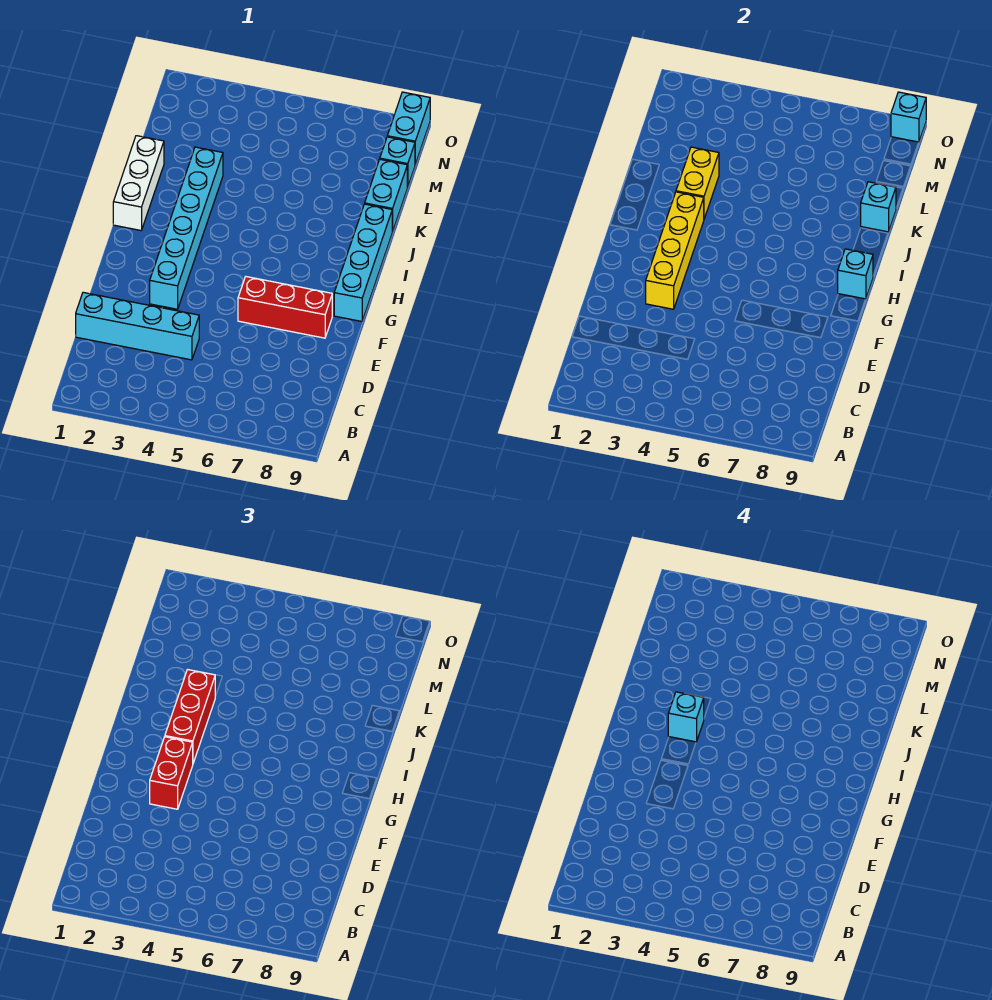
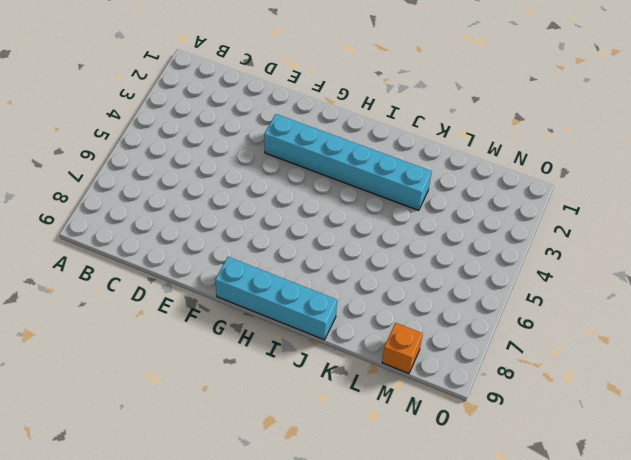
orange brick M9 level 1 -> cyan brick M9 level 1
none -> cyan brick D1:D4 level 1
none -> red brick F6:F8 level 1
none -> white brick I1:K1 level 1

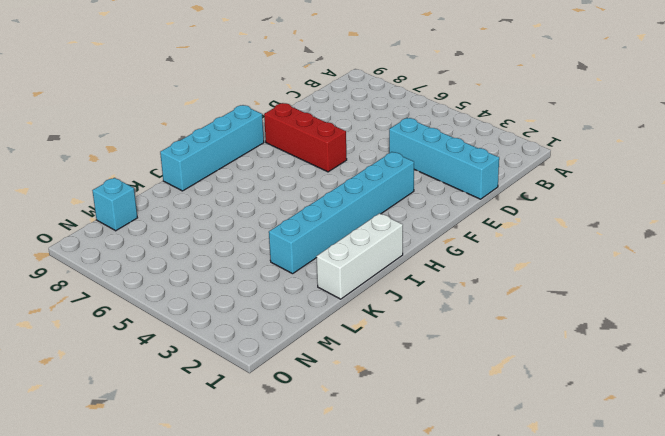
none -> cyan brick K9:L9 level 1
none -> cyan brick N9:O9 level 1
none -> yellow brick F3:I3 level 2

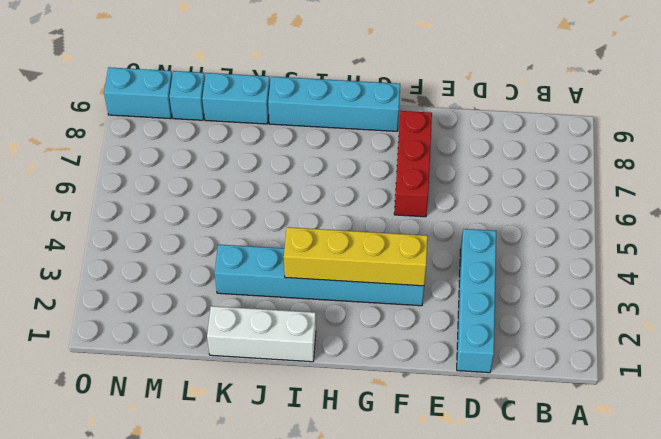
none -> cyan brick H9 level 2
none -> yellow brick J3:K3 level 2
none -> cyan brick K9 level 2

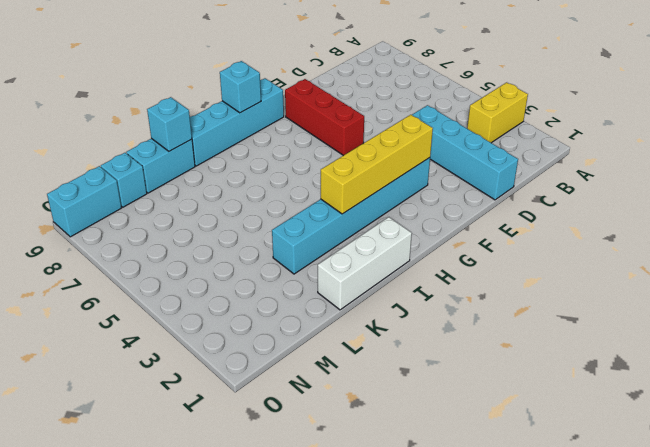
yellow brick A3:B3 level 1 -> yellow brick J3:K3 level 2
none -> cyan brick O9 level 2
none -> red brick F3:G3 level 3
none -> red brick H3:J3 level 3

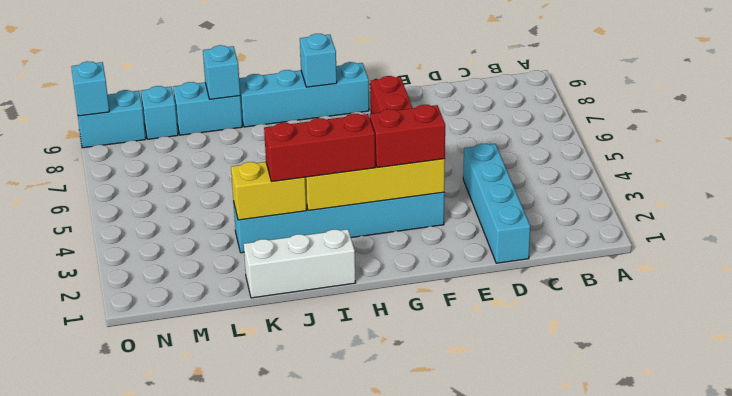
none -> cyan brick I3 level 4

